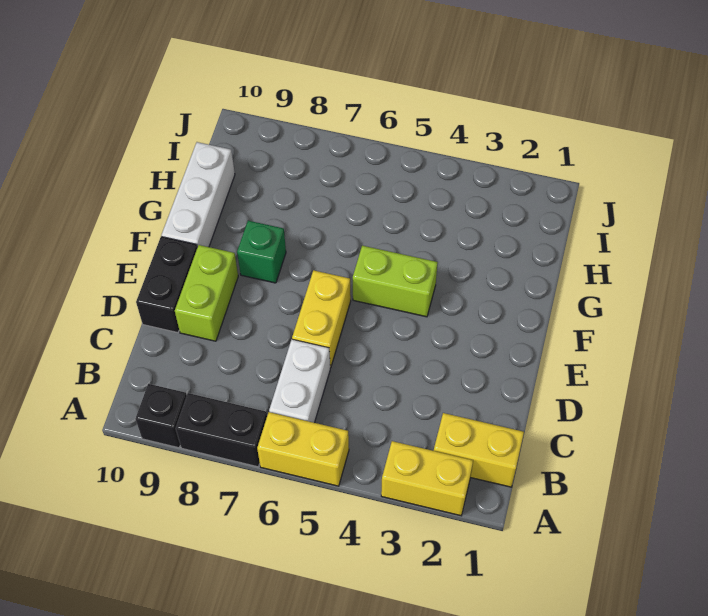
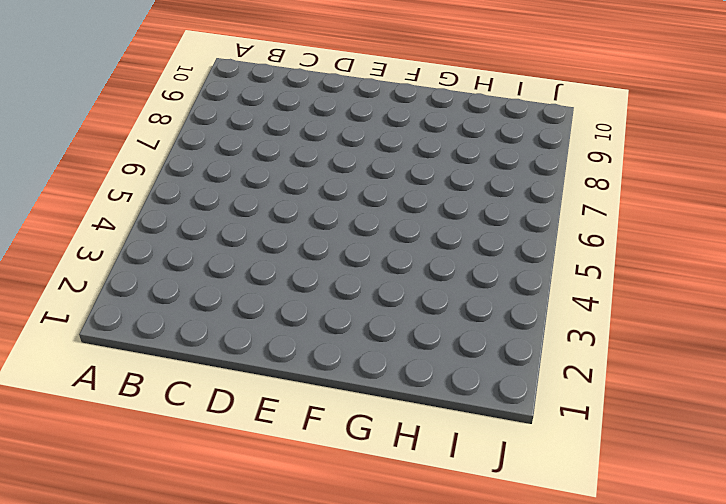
none -> yellow brick A2:A3 level 1
none -> yellow brick A5:A6 level 1
none -> black brick A7:A8 level 1

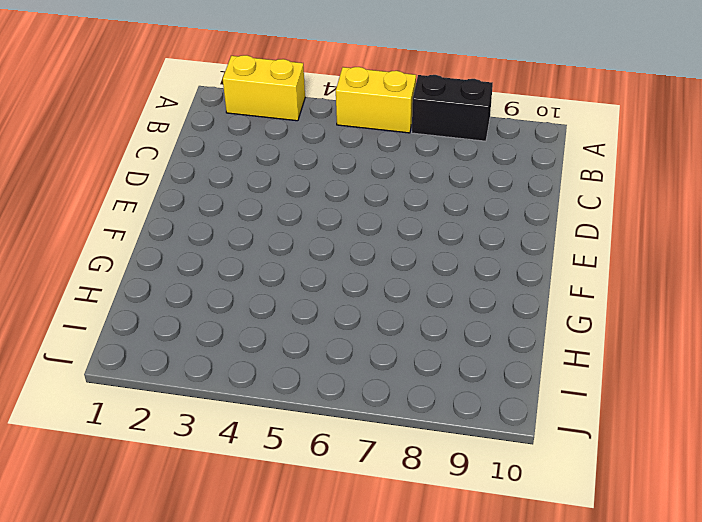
none -> black brick A9 level 1
none -> yellow brick B1:B2 level 1
none -> white brick B6:C6 level 1

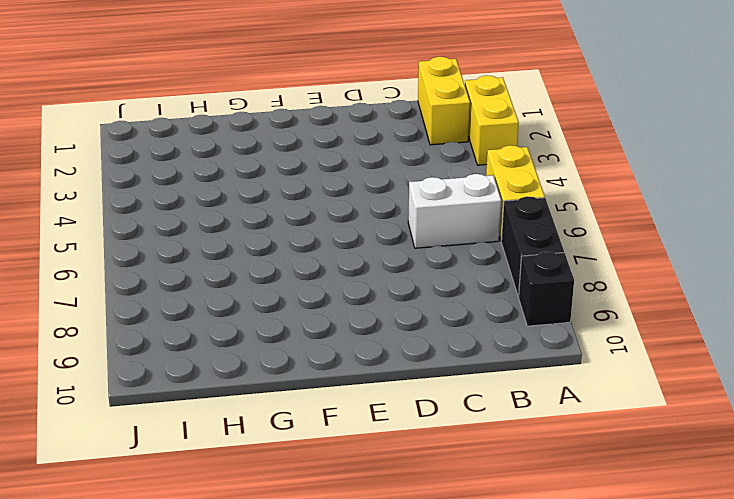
none -> yellow brick D6:E6 level 1
none -> lime brick D9:E9 level 1
none -> black brick D10:E10 level 1

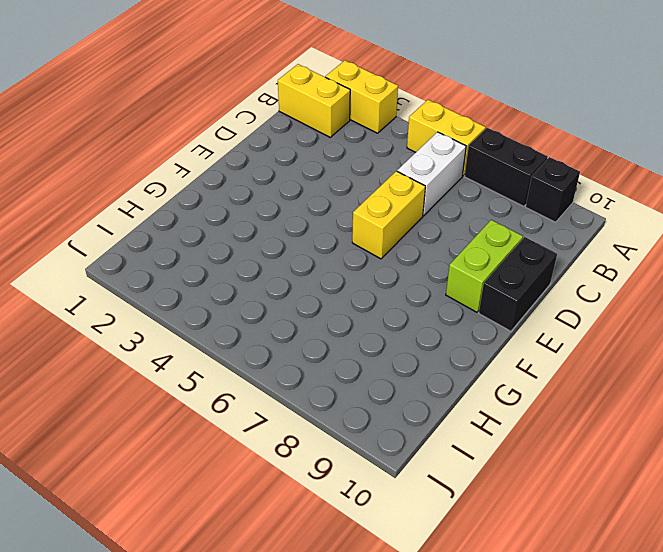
none -> lime brick F4:F5 level 1
none -> green brick F8 level 1
none -> white brick F10:H10 level 1

